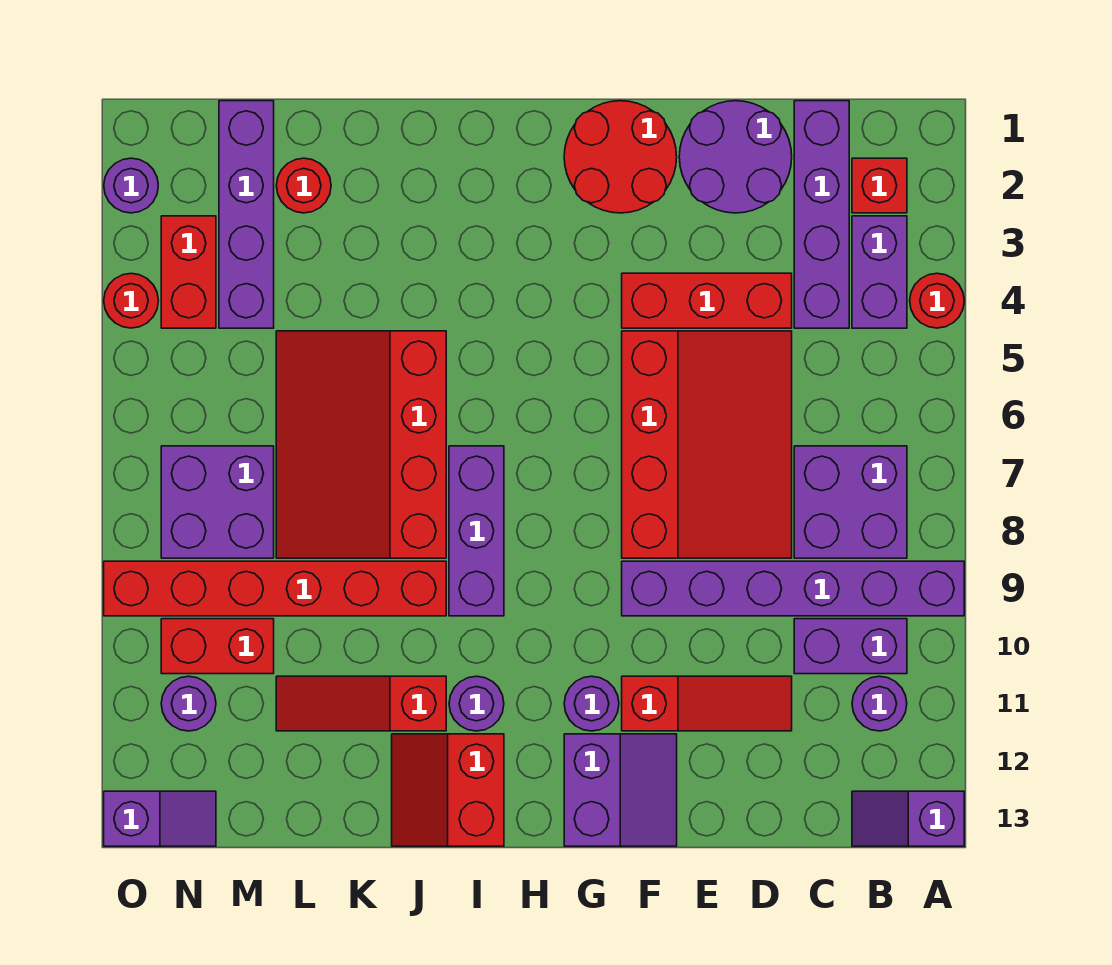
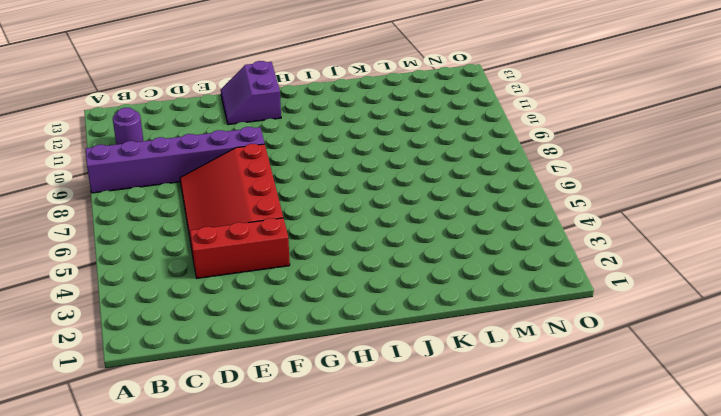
none -> red round brick A4 level 1
none -> purple slope A13:B13 level 1 top A
none -> red brick B2 level 1
none -> purple brick B3:B4 level 1

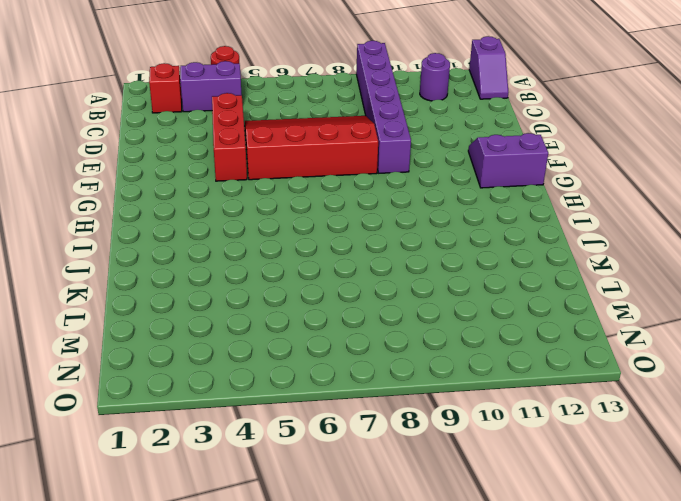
none -> purple brick B7:C8 level 1
none -> purple brick B10:C10 level 1
none -> purple brick C1:C4 level 1
none -> purple round brick D1:E2 level 1

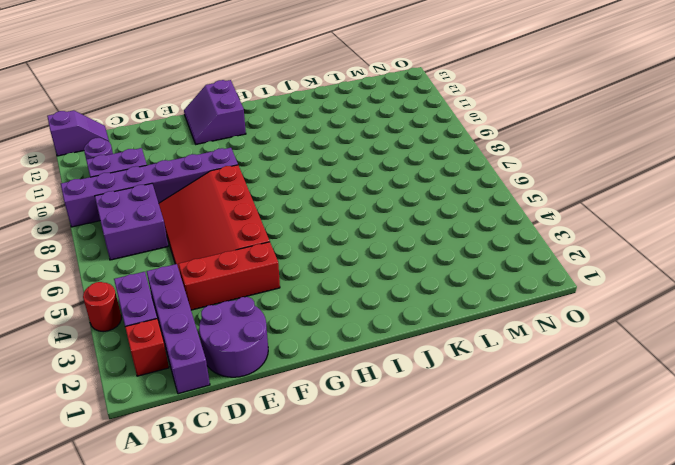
none -> red slope D11:F11 level 1 top F
none -> red round brick F1:G2 level 1
none -> purple round brick G11 level 1
none -> purple brick I7:I9 level 1

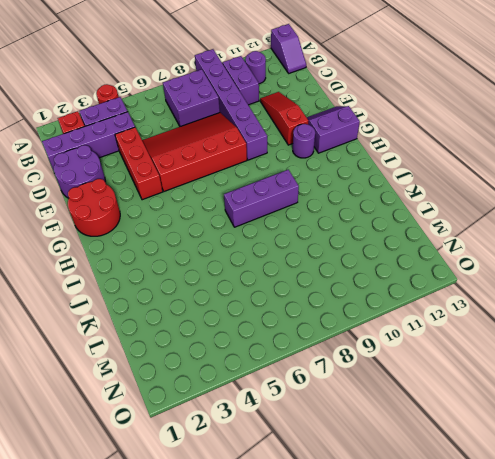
none -> purple round brick I11 level 1
none -> red slope I12:J13 level 1 top I
none -> red slope J5:L8 level 1 top J
none -> red brick J9:O9 level 1

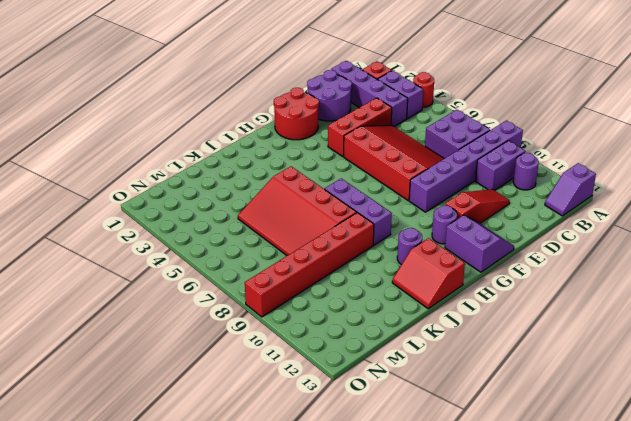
none -> red slope J11:L11 level 1 top J
none -> red round brick L2 level 1
none -> purple brick M1:M4 level 1
none -> purple brick M7:N8 level 1

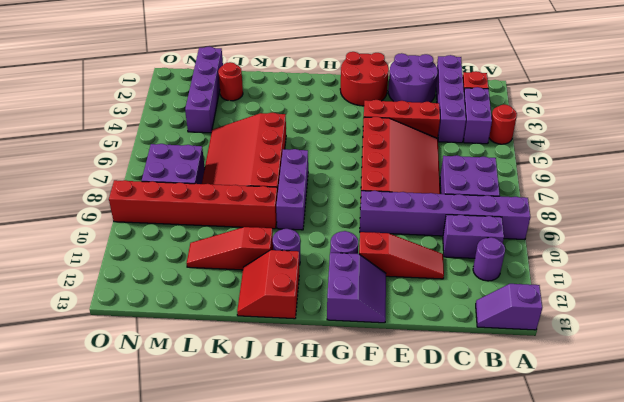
none -> red brick M10:N10 level 1
none -> red brick N3:N4 level 1
none -> purple round brick N11 level 1
none -> purple slope N13:O13 level 1 top O

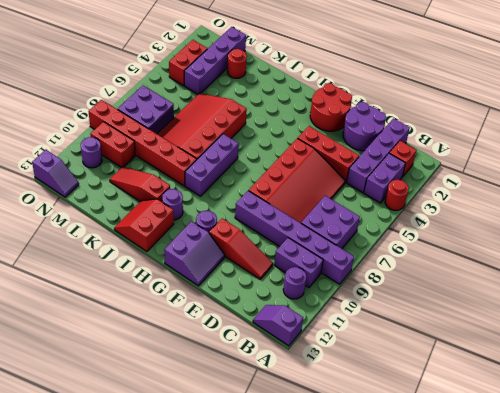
none -> purple round brick O2 level 1
none -> red round brick O4 level 1

